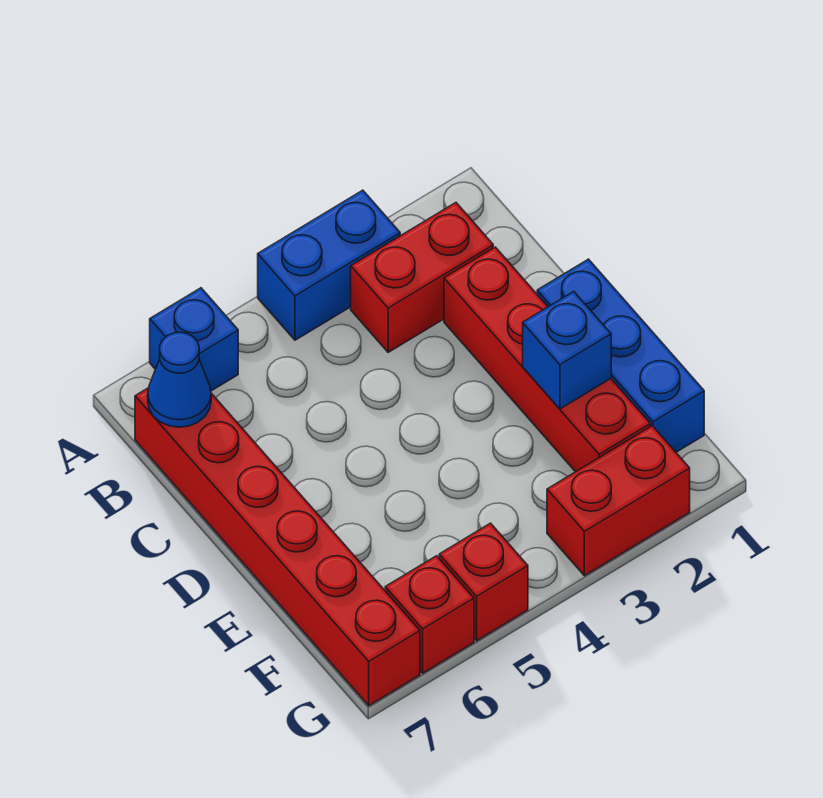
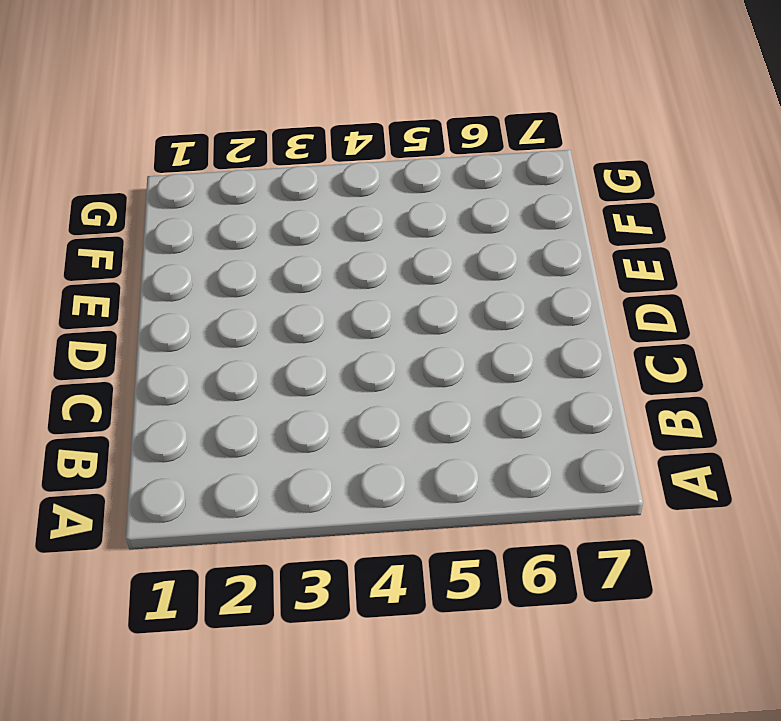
none -> blue brick A3:A4 level 1
none -> blue brick A6 level 1

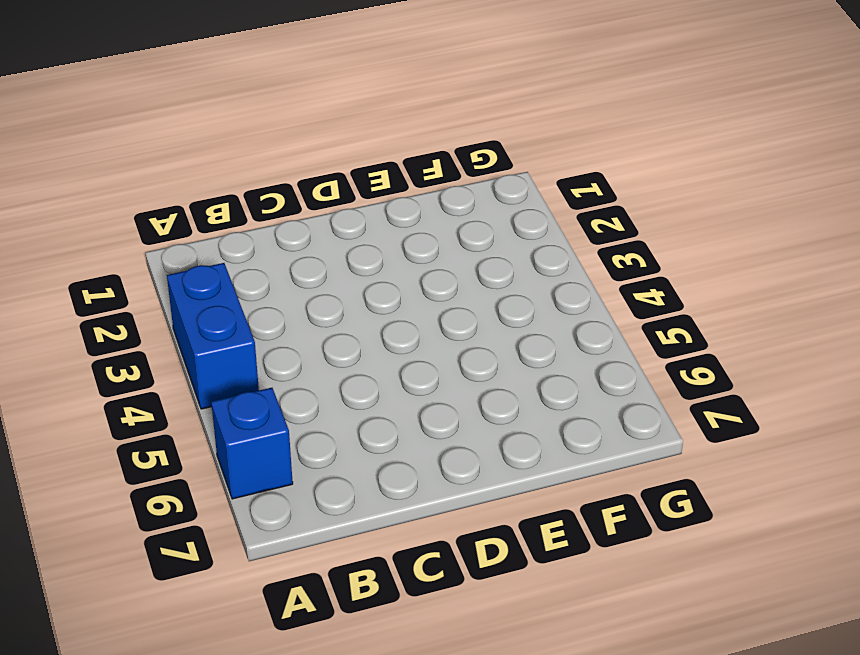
none -> red brick B2:B3 level 1
none -> red brick B7:G7 level 1

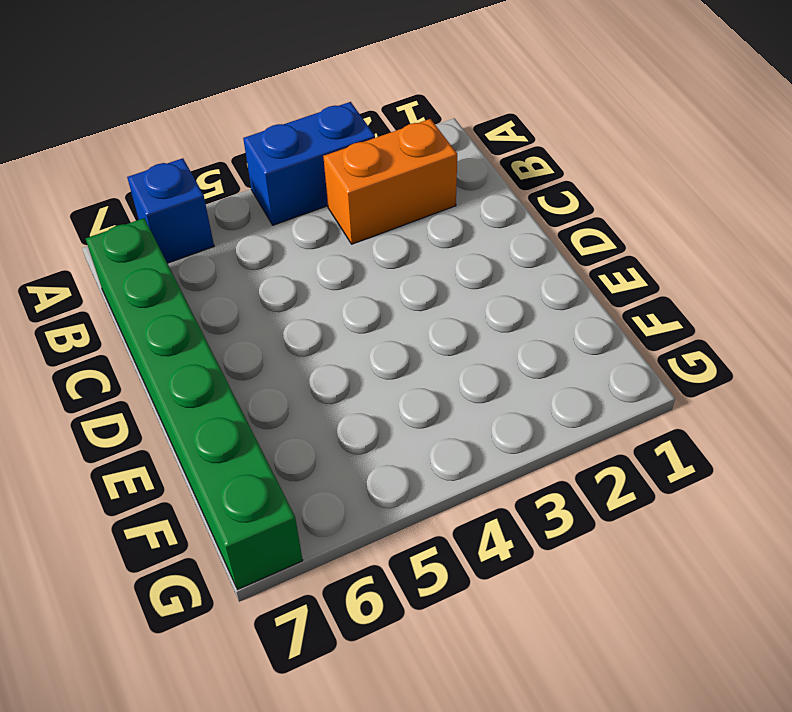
orange brick B2:B3 level 1 -> red brick B2:B3 level 1
green brick B7:G7 level 1 -> red brick B7:G7 level 1
none -> red brick C2:F2 level 1
none -> blue brick D1:F1 level 1

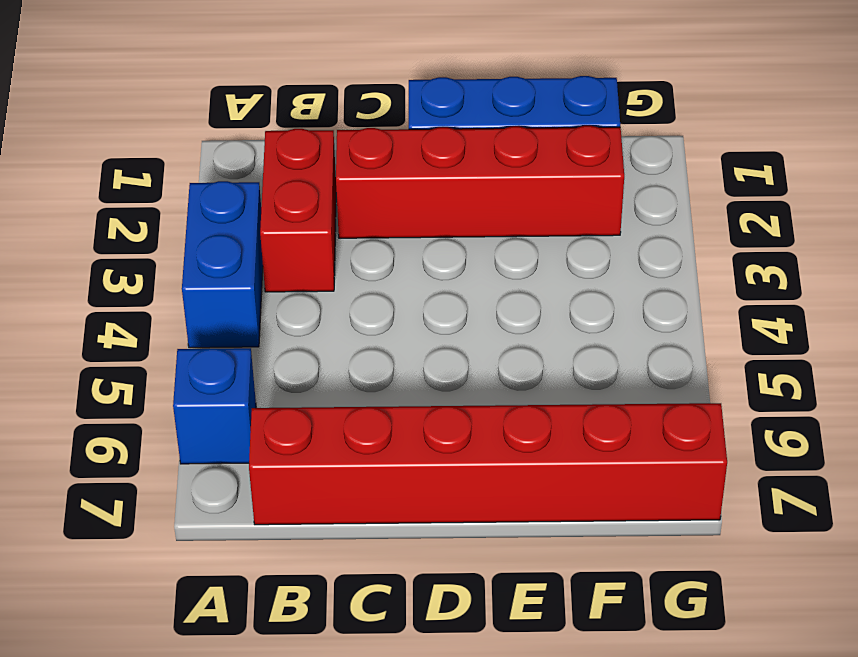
none -> red brick G2:G3 level 1
none -> red brick G5 level 1

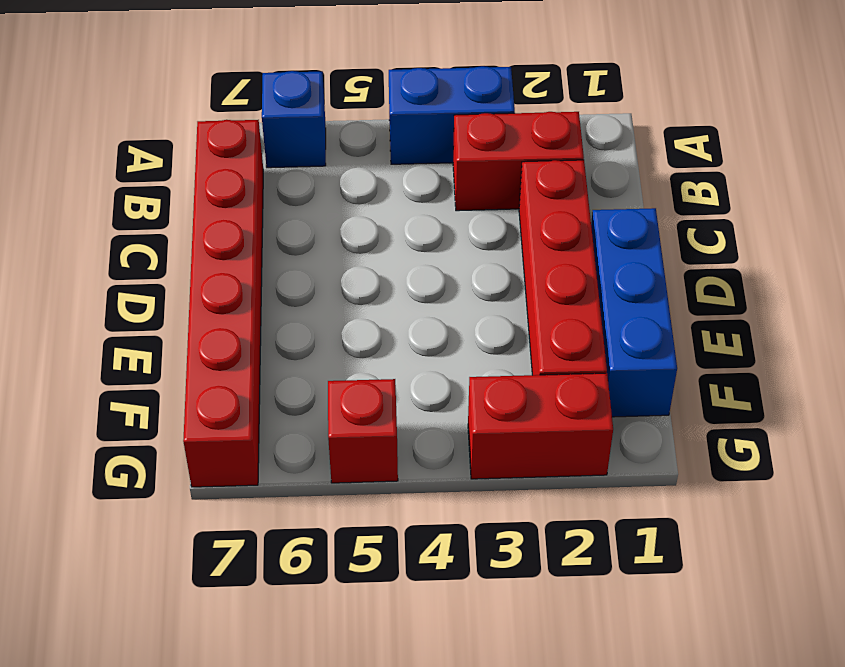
none -> red brick G6 level 1
none -> blue cone B7 level 2

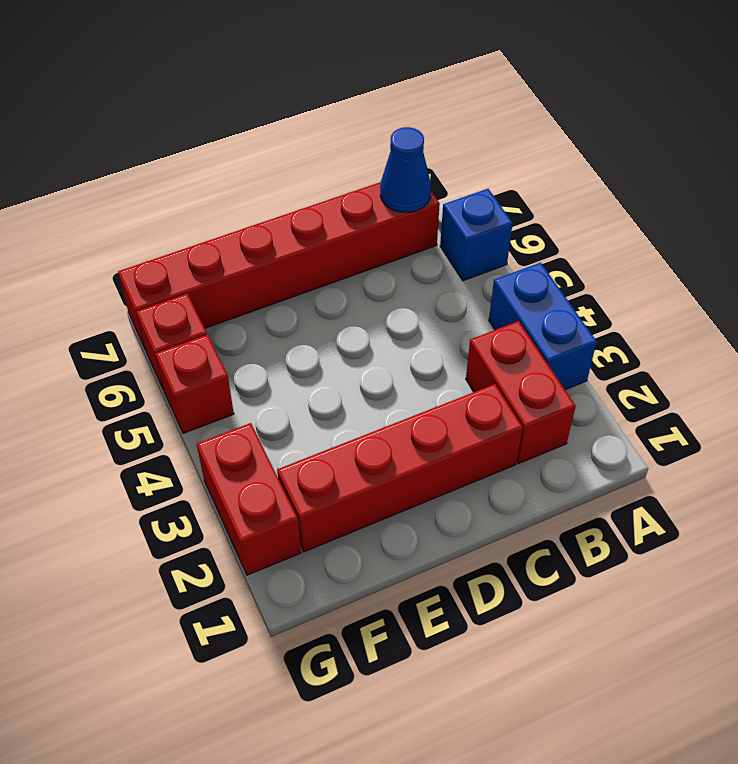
none -> blue brick D1:F1 level 1
none -> blue brick E2 level 2

